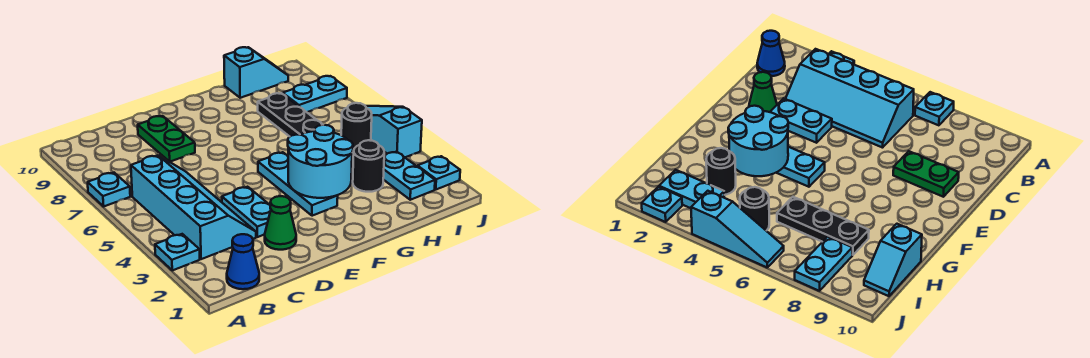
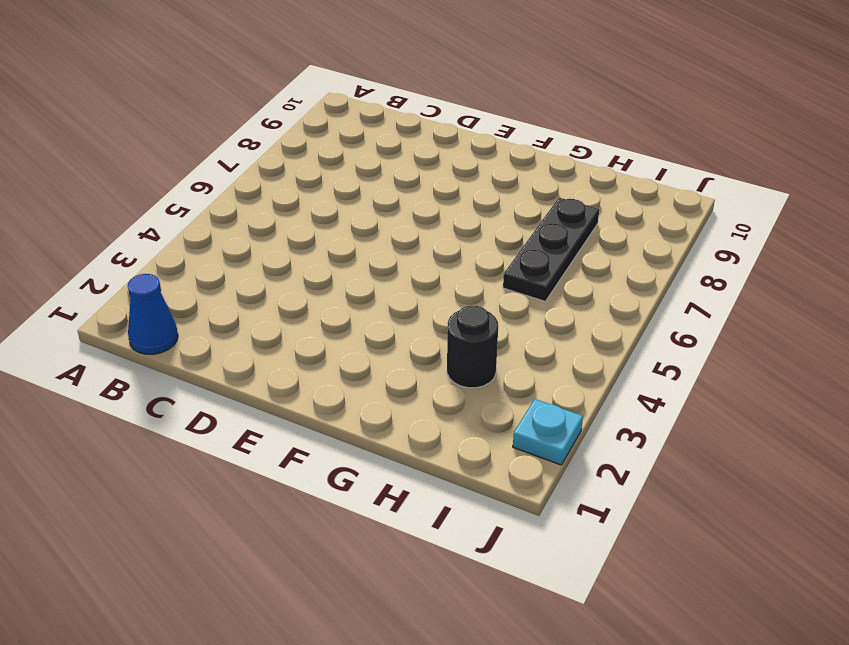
none -> cyan plate A3 level 1
none -> cyan plate A7 level 1
none -> cyan slope B3:C6 level 1 top B

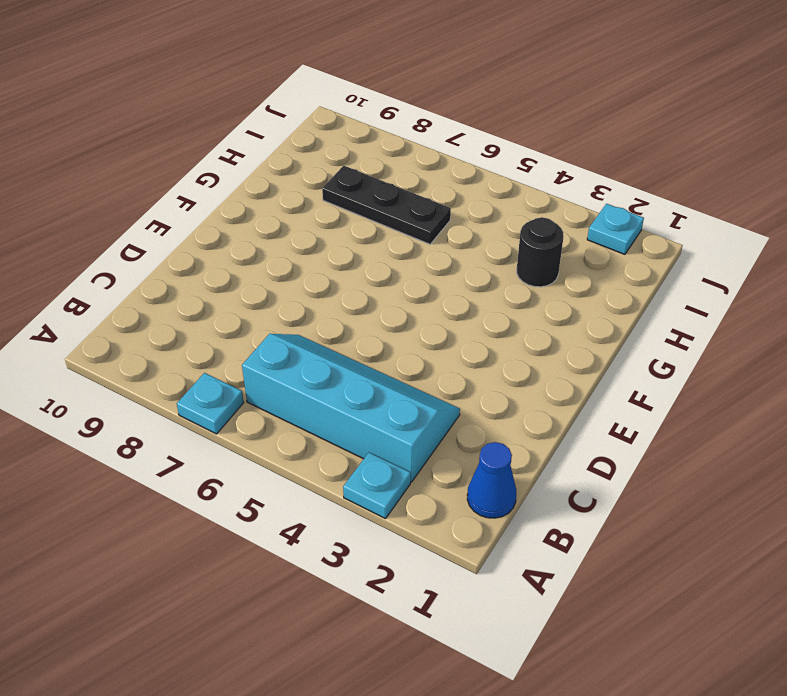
none -> green cone D2 level 1
none -> cyan plate D3:D4 level 1
none -> green plate D8:D9 level 1

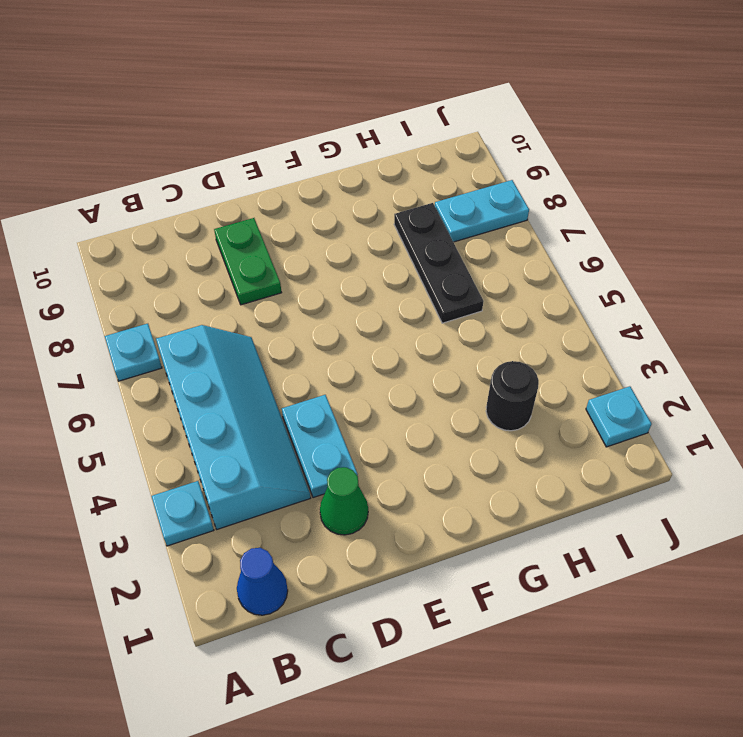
none -> cyan plate F3:F5 level 1
none -> cyan slope H10:I10 level 1 top H
none -> cyan plate I2:I3 level 1

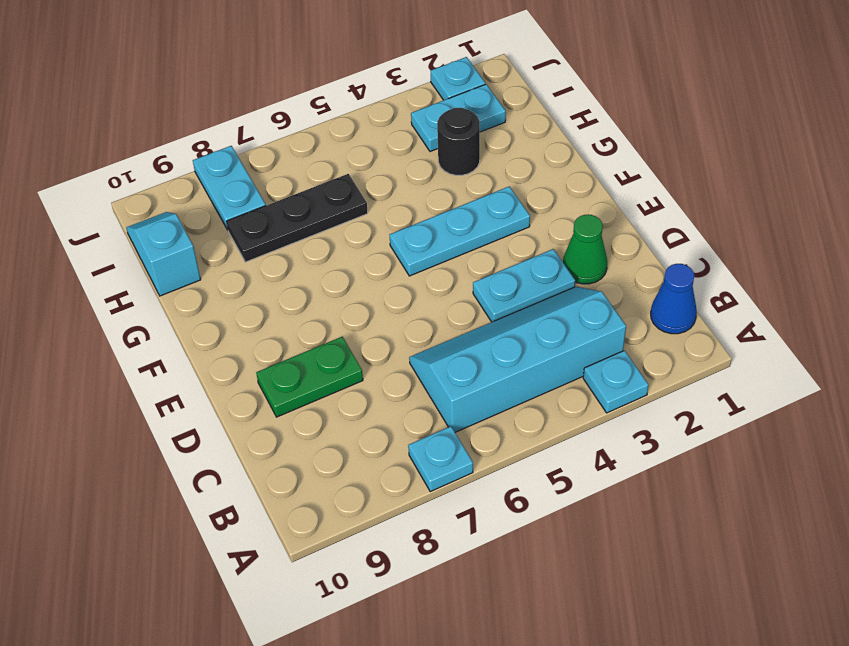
none -> black round brick I5 level 1
none -> cyan slope J4:J6 level 1 top 4
none -> cyan round brick F3:G4 level 2

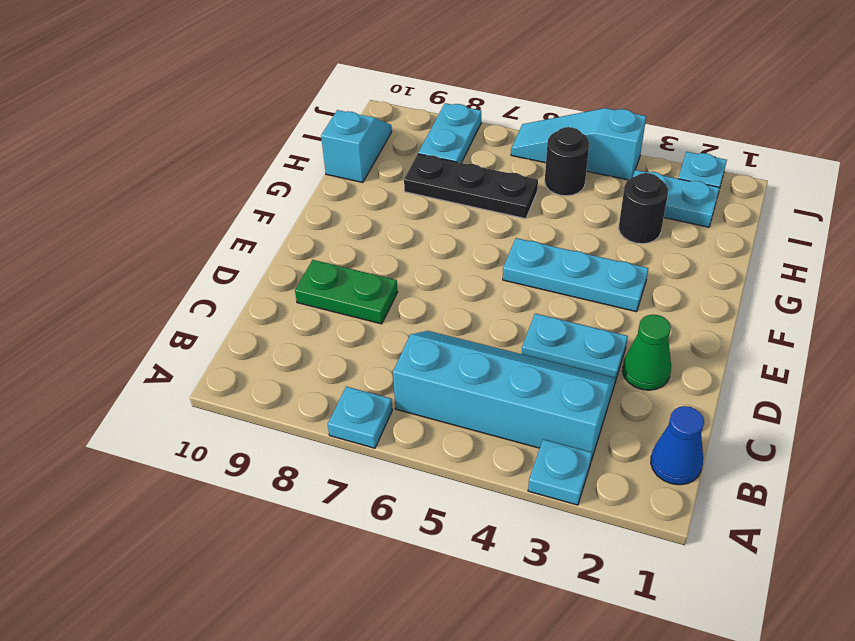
none -> cyan round brick F3:G4 level 2

